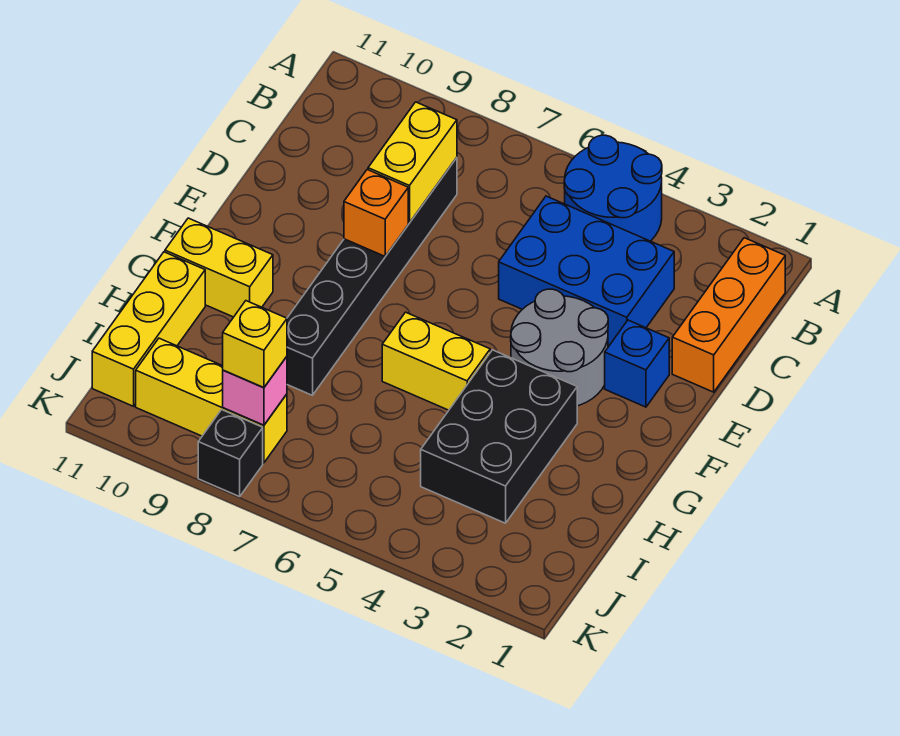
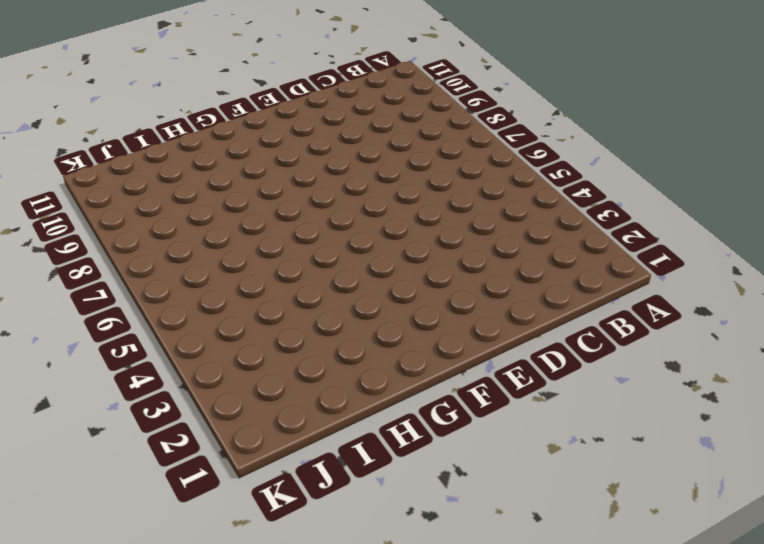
none -> blue round brick A4:B5 level 1
none -> orange brick B1:D1 level 1
none -> blue brick C3:D5 level 1

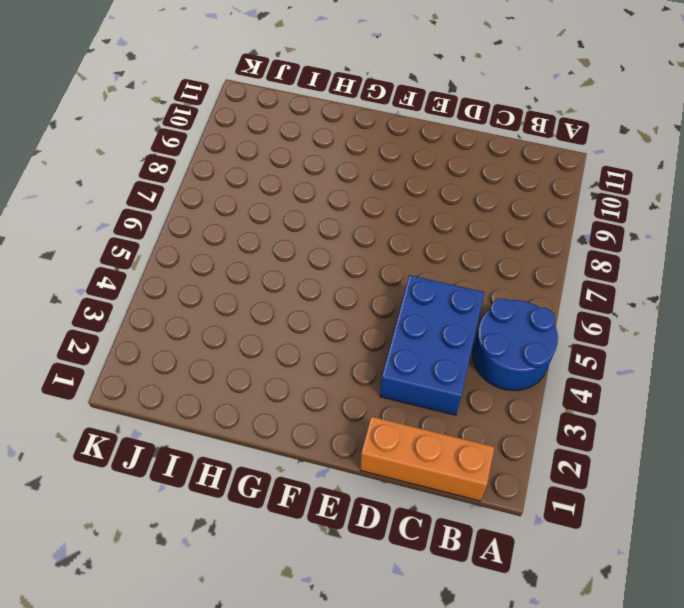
none -> black brick C8:H8 level 1
none -> blue brick E2 level 1
none -> grey round brick E3:F4 level 1

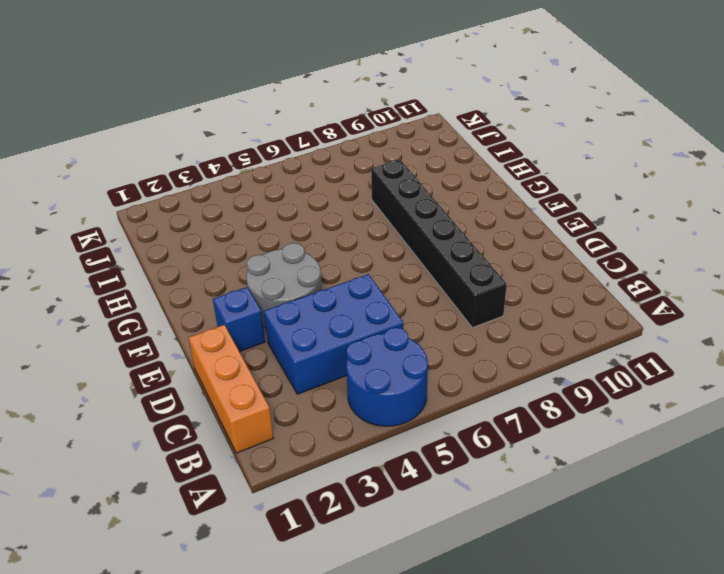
none -> black brick G3:I4 level 1
none -> yellow brick G5:G6 level 1
none -> yellow brick G10:G11 level 1

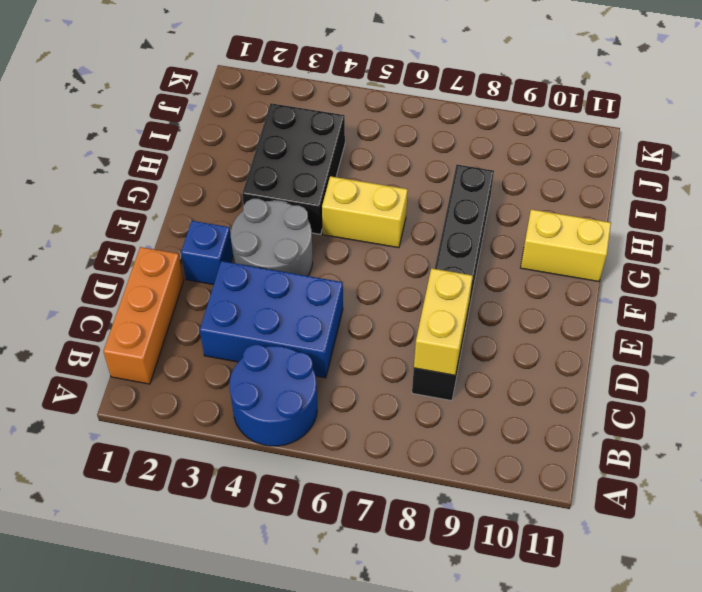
none -> yellow brick H11:J11 level 1
none -> yellow brick J8:J10 level 1
none -> black brick K8 level 1

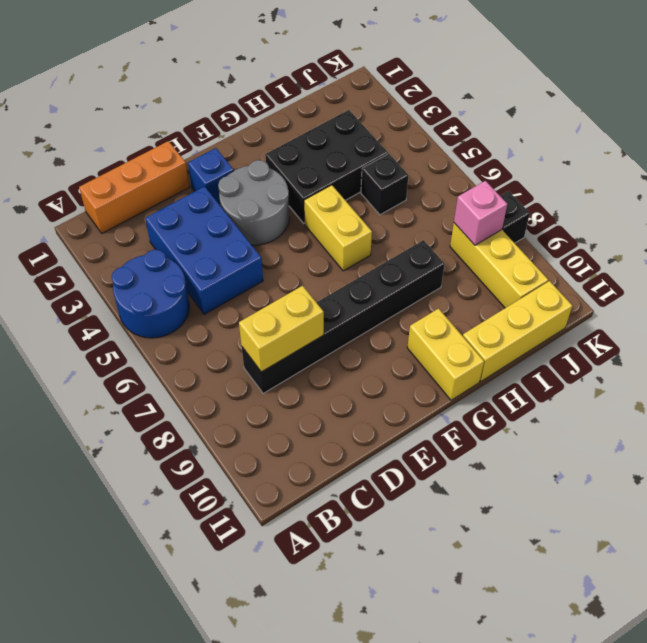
black brick I5 level 1 -> none
none -> orange brick E8 level 2
none -> yellow brick J8 level 3

